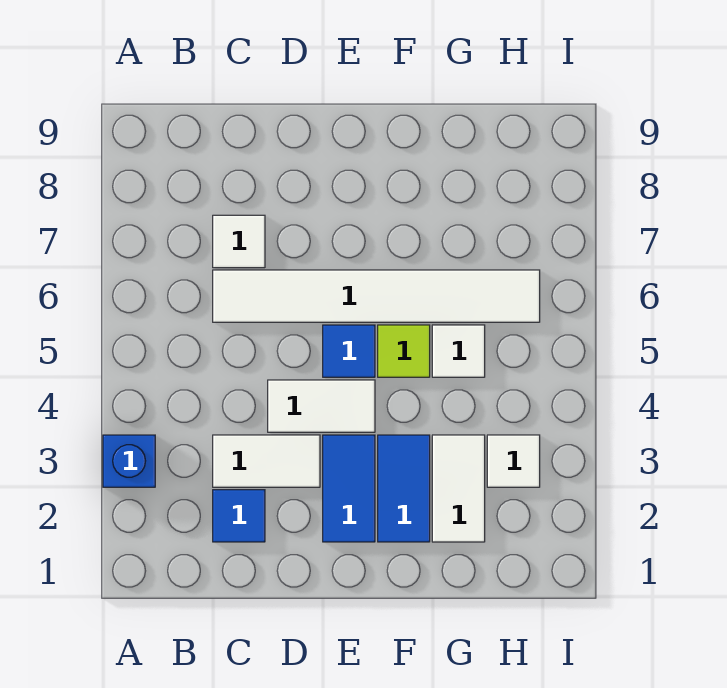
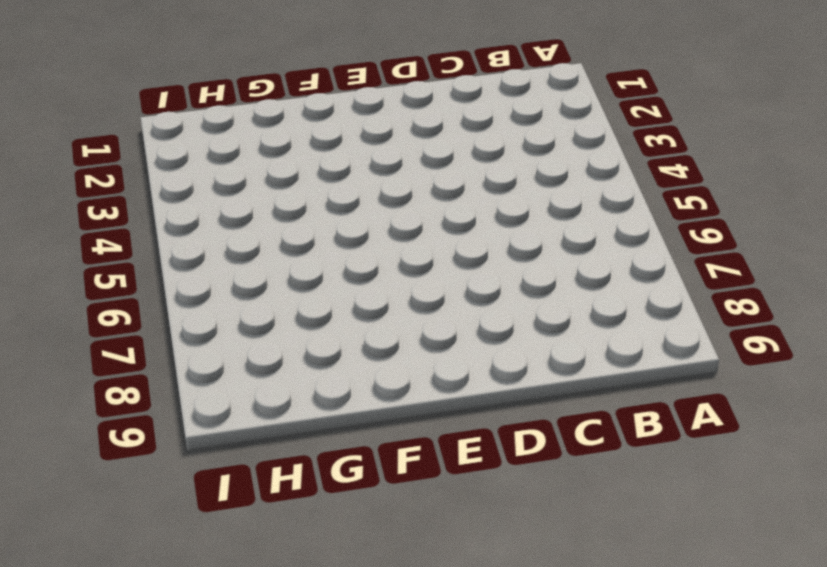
none -> blue brick A3 level 1
none -> blue tile C2 level 1
none -> white tile C3:D3 level 1

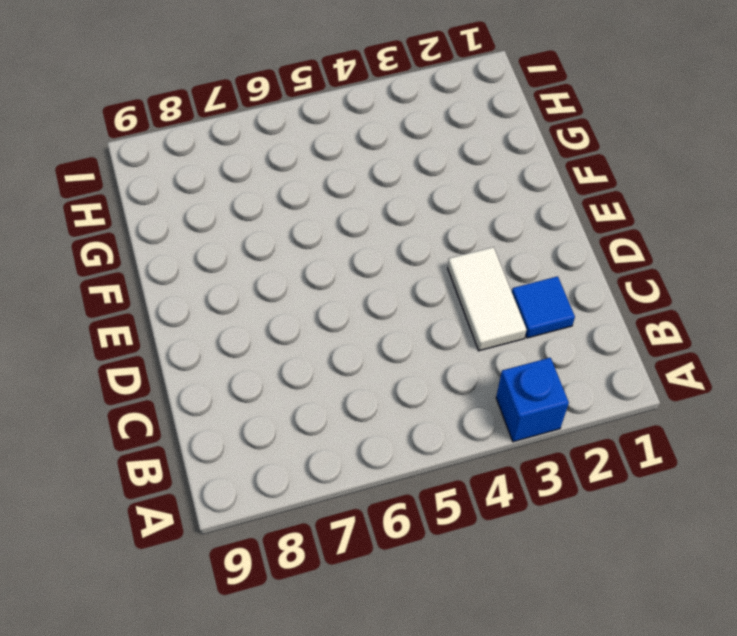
none -> white tile C6:H6 level 1
none -> white tile C7 level 1
none -> white tile D4:E4 level 1

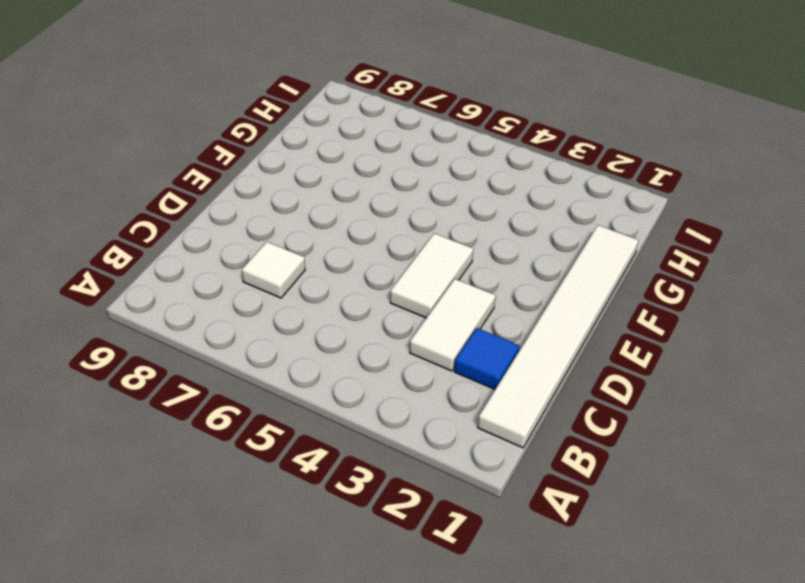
white tile B1:G1 level 1 -> white tile C6:H6 level 1
none -> blue brick A3 level 1
none -> blue tile E2:E3 level 1
none -> blue tile E5 level 1

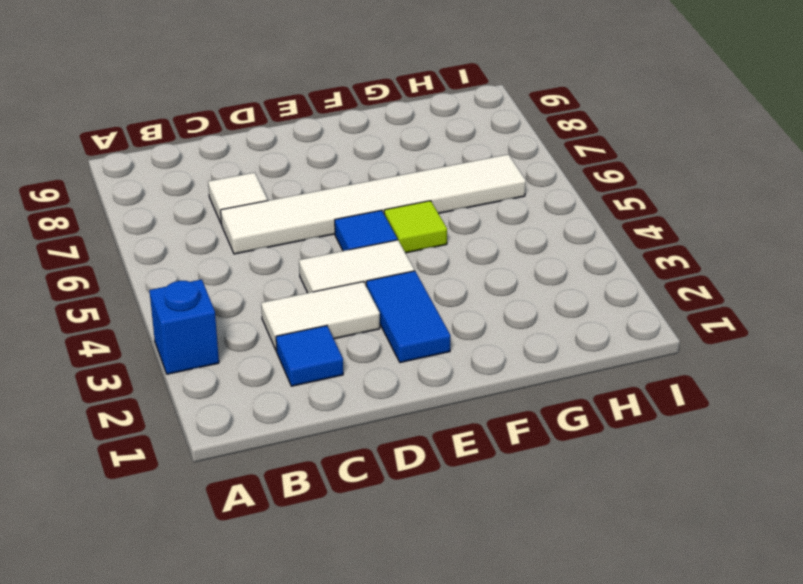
none -> blue tile F2:F3 level 1
none -> white tile G2:G3 level 1
none -> white tile G5 level 1

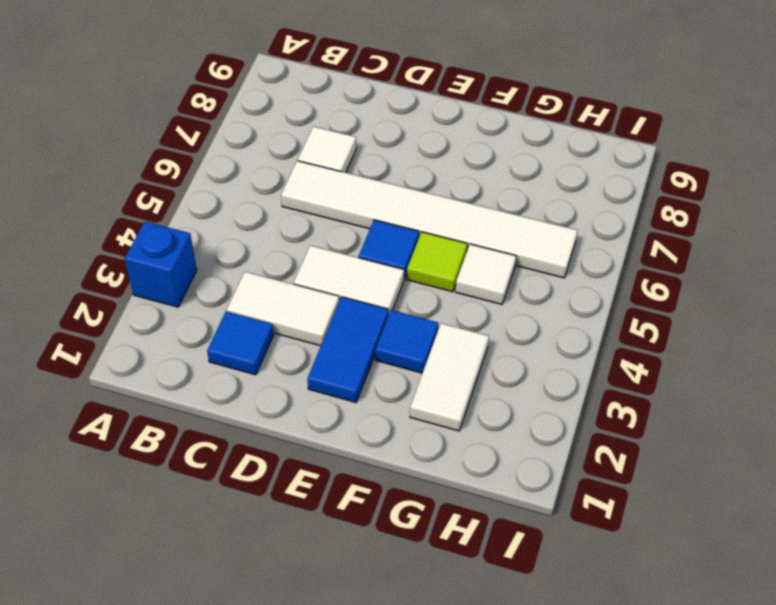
blue tile F3 level 1 -> blue tile F2:F3 level 1
none -> white tile H3 level 1

